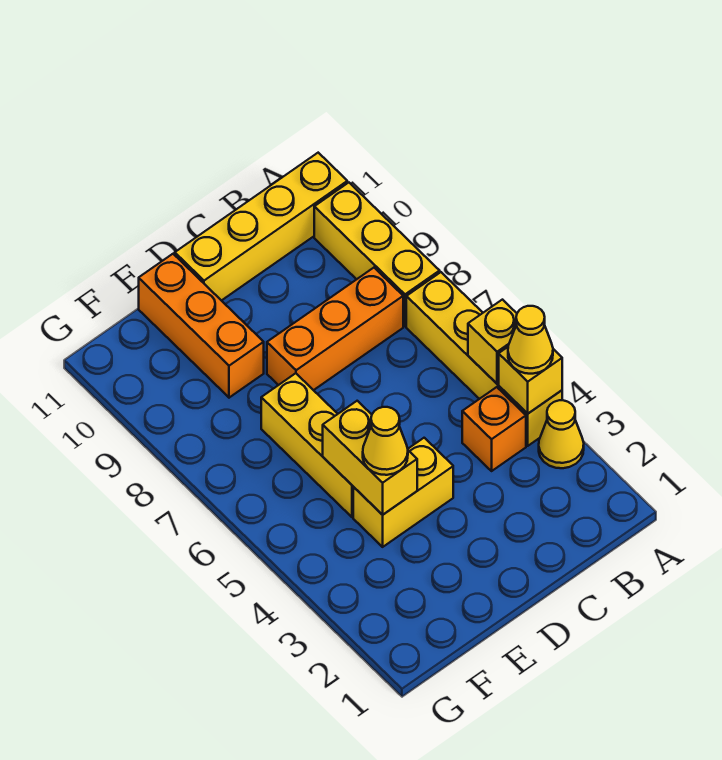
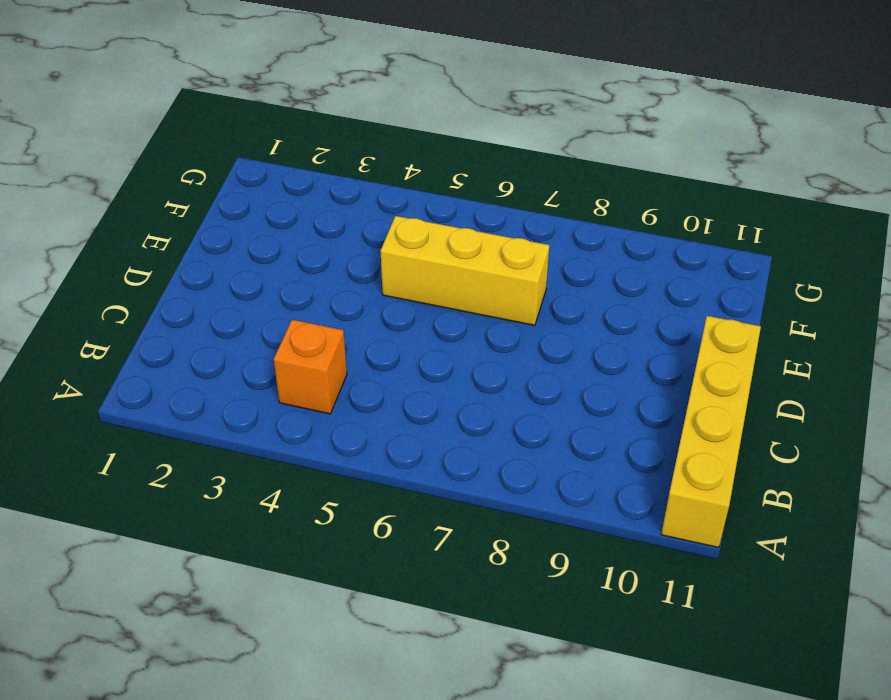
none -> yellow cone A3 level 1
none -> yellow brick A4:A7 level 1
none -> yellow brick A8:A10 level 1

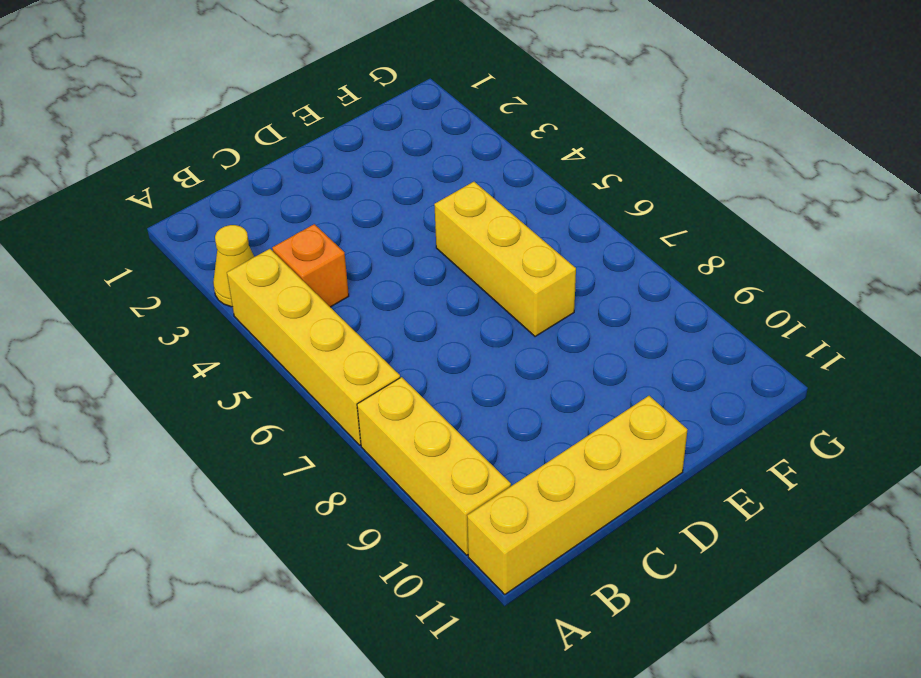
none -> orange brick B8:D8 level 1
none -> yellow brick D4:E4 level 1
none -> orange brick E9:E11 level 1

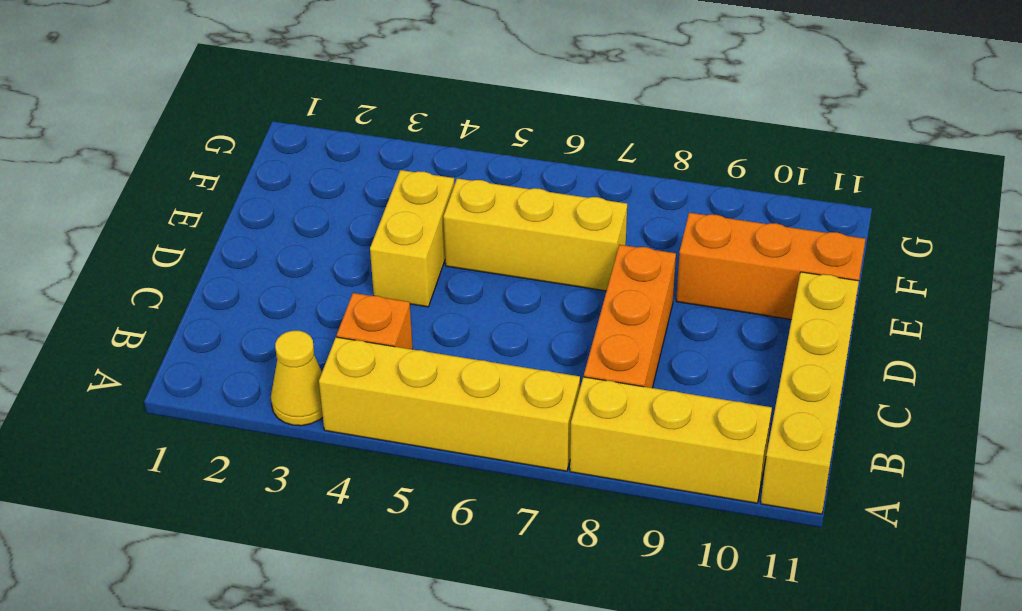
none -> yellow brick A4 level 2
none -> yellow brick A5 level 2
none -> yellow brick E4:E5 level 2

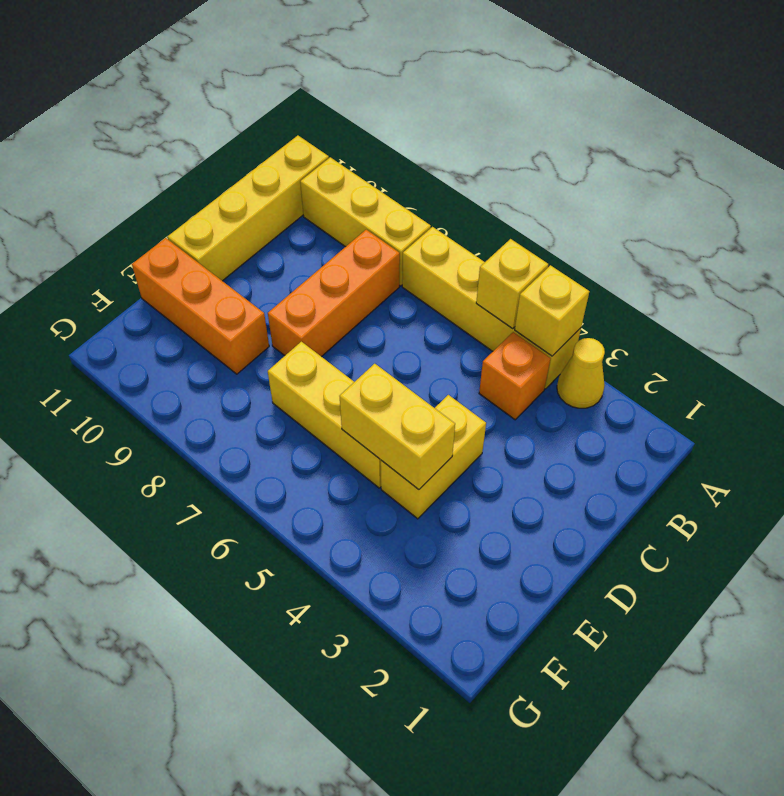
none -> yellow cone A4 level 3
none -> yellow cone E4 level 3

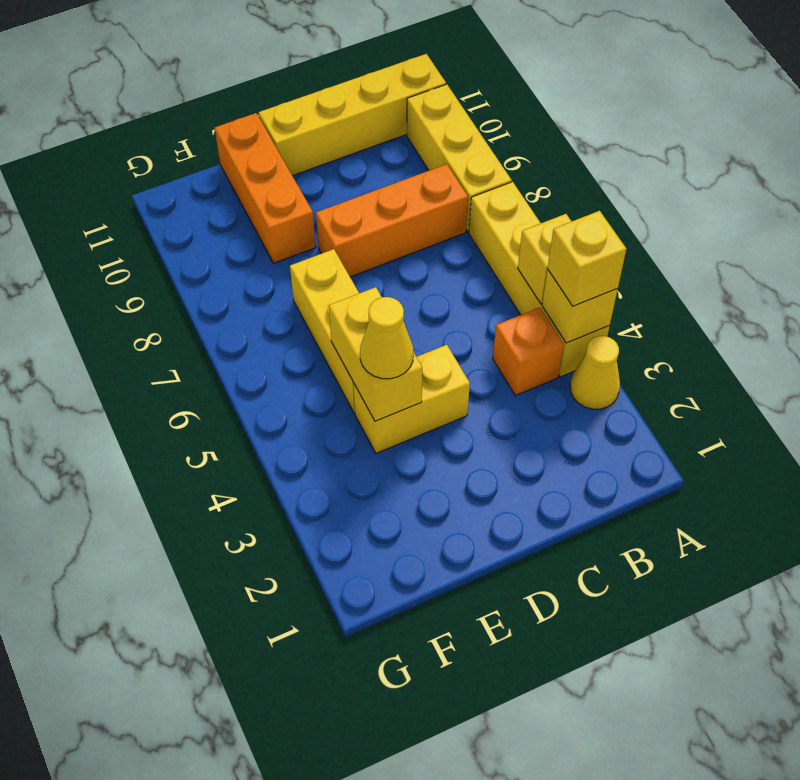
yellow brick A4 level 3 -> yellow cone A4 level 3

